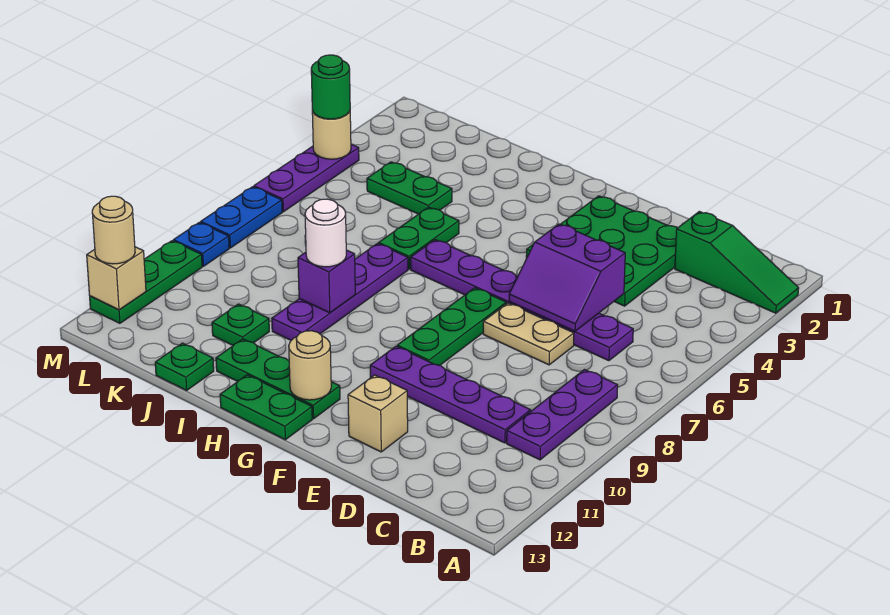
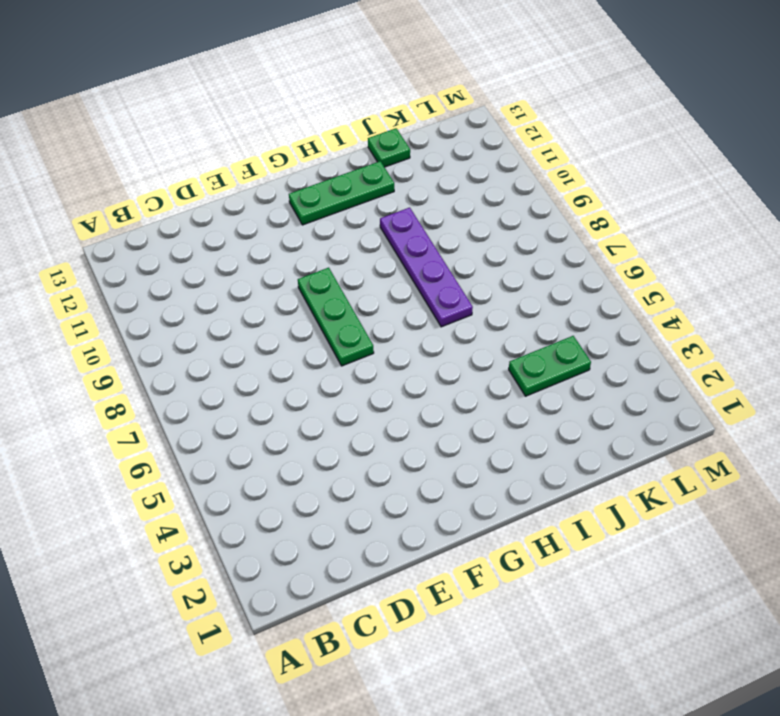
none -> green slope A2:C2 level 1 top C
none -> purple plate B8:B10 level 1
none -> purple plate C6:H6 level 1

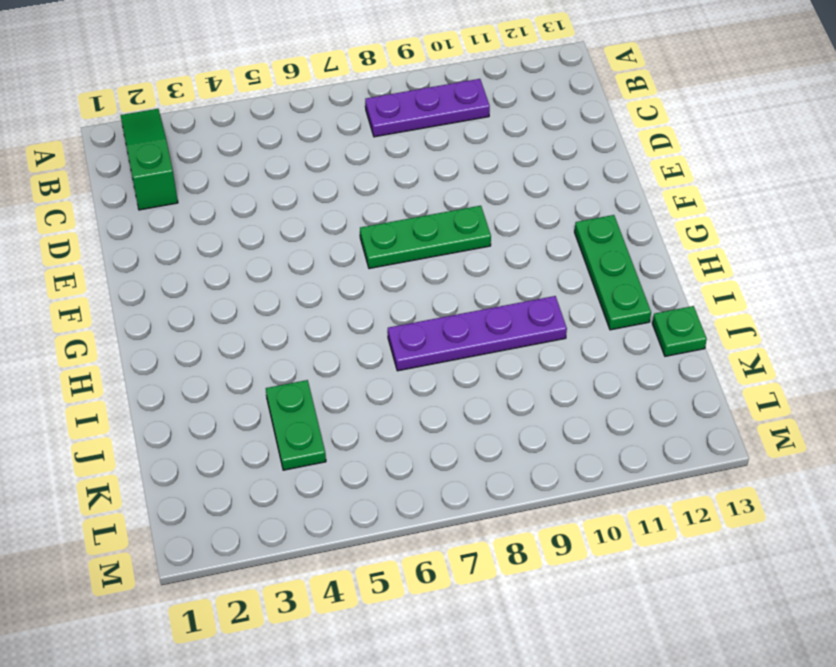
none -> purple plate C6:H6 level 1
none -> purple plate C10:F10 level 1
none -> green plate D2:F4 level 1

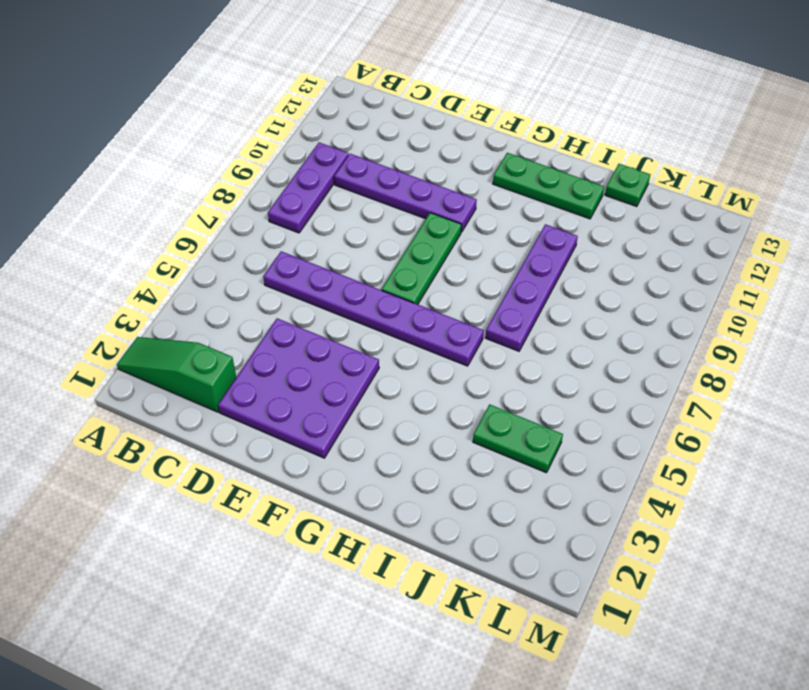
purple plate D2:F4 level 1 -> green plate D2:F4 level 1
none -> tan plate D7:E7 level 1
none -> tan brick E12 level 1
none -> green plate G13:H13 level 1

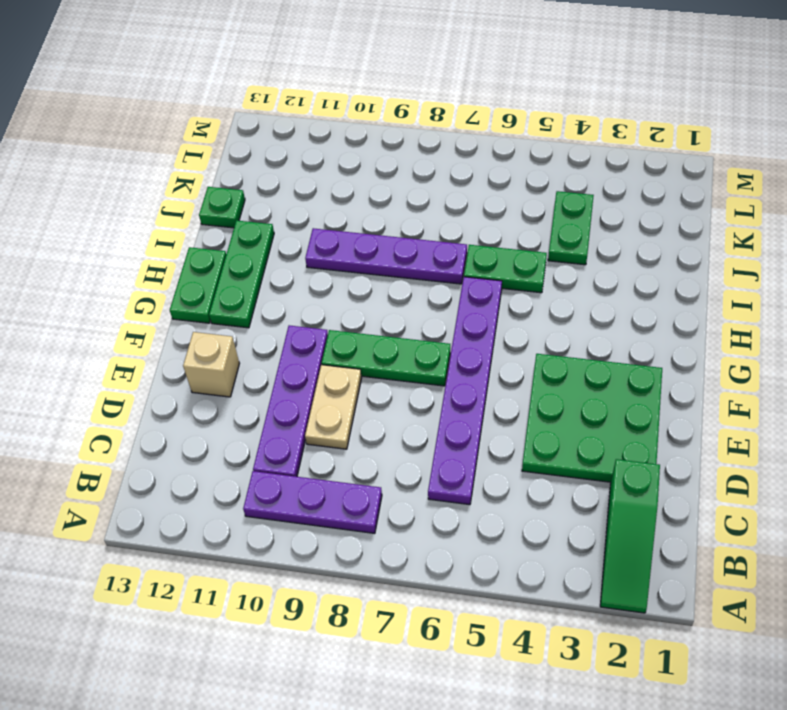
tan plate D9:E9 level 1 -> tan plate D7:E7 level 1
none -> green plate J11 level 1
none -> purple plate M4:M6 level 1
none -> blue plate M7:M8 level 1

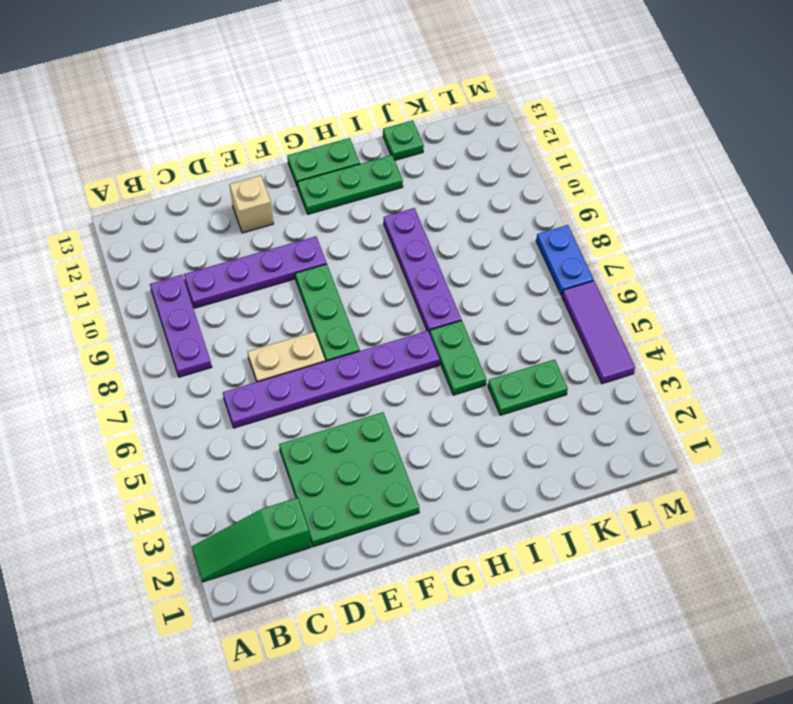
purple tile M4:M6 level 1 -> purple plate M4:M6 level 1
none -> green plate J11 level 1
none -> blue plate M9 level 1
none -> green plate M10:M12 level 1

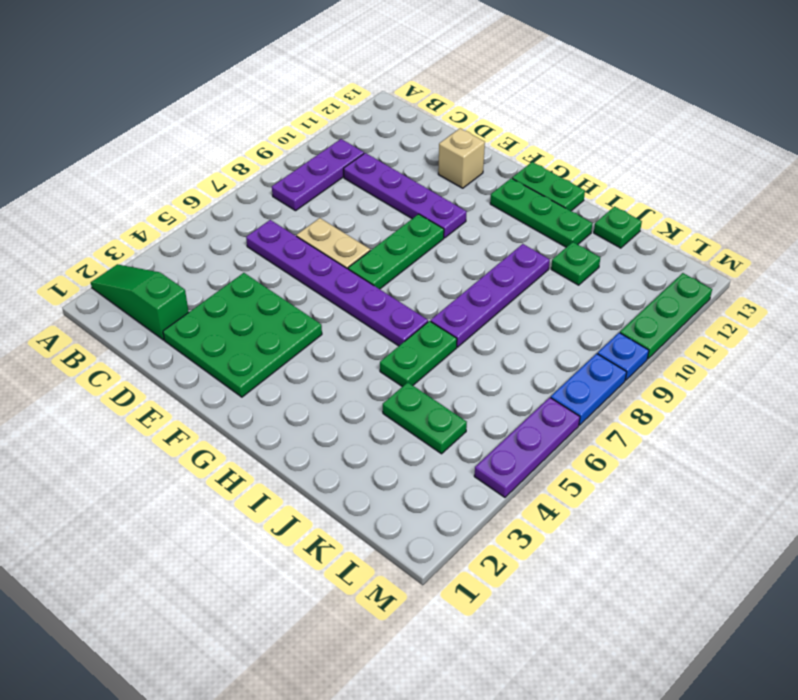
none -> purple slope D5:E6 level 2 top 5
none -> tan round brick G12 level 2
none -> purple brick I9 level 2

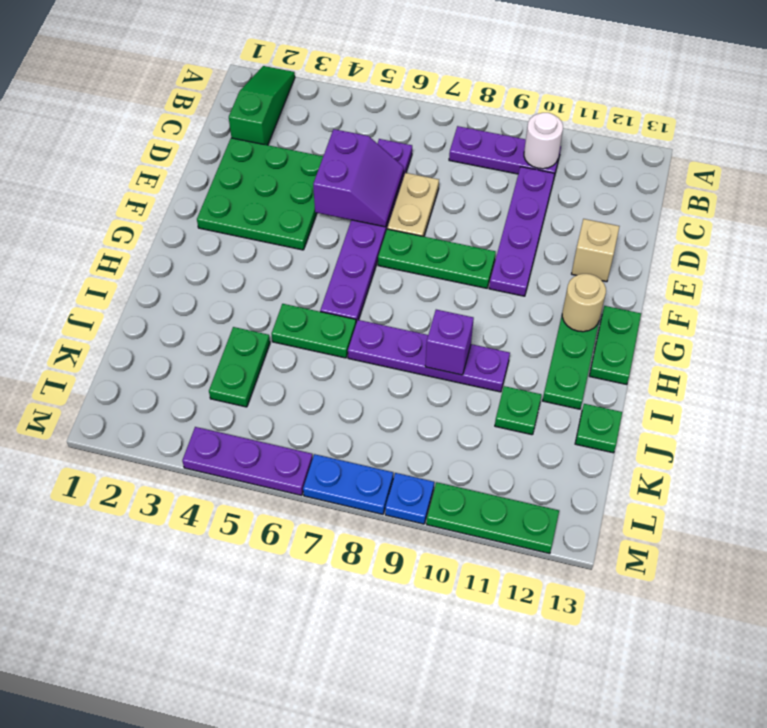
white round brick B10 level 2 -> white round brick I9 level 3
none -> tan round brick M4 level 2
none -> tan brick M12 level 2
none -> green round brick M4 level 3

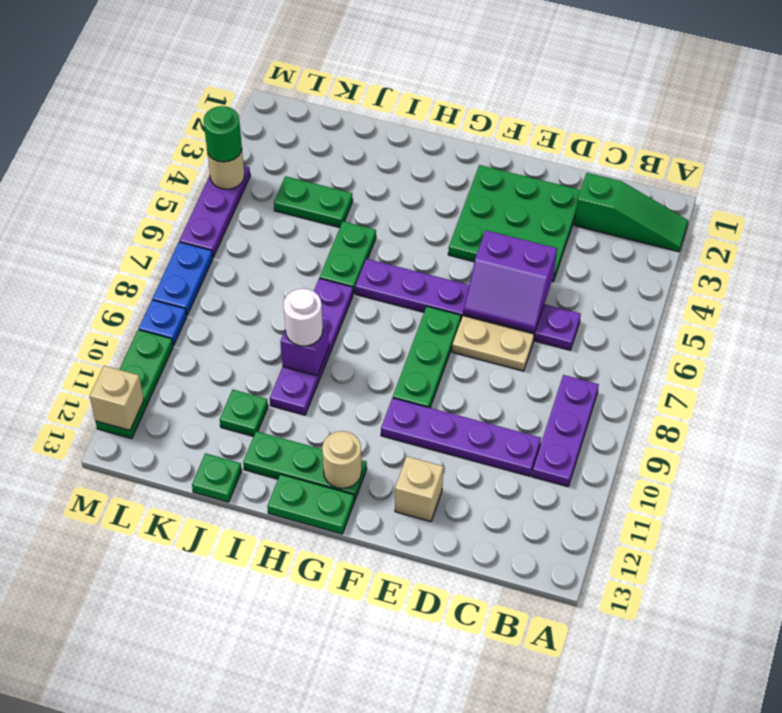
none -> tan round brick M12 level 3

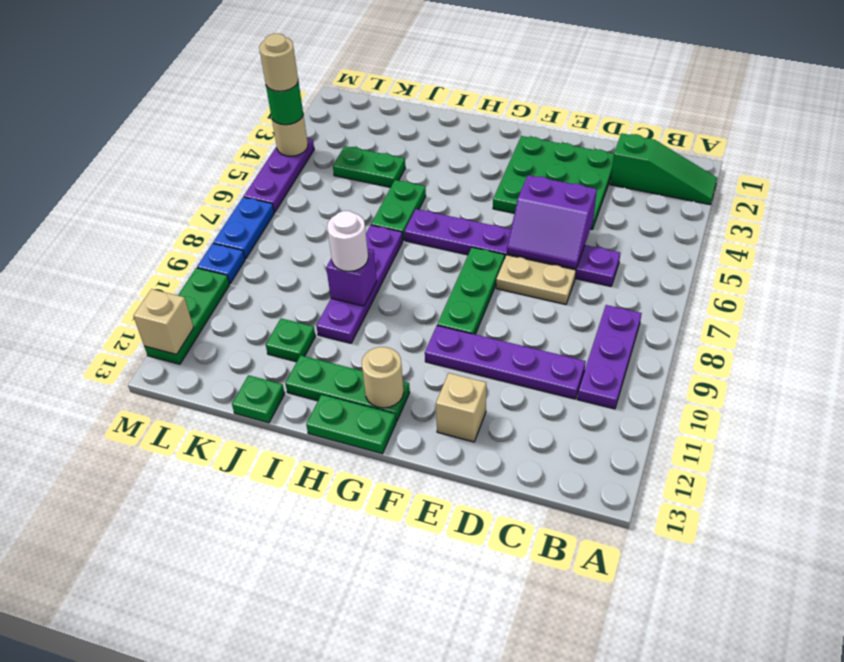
tan round brick M4 level 4 -> tan round brick M12 level 3

